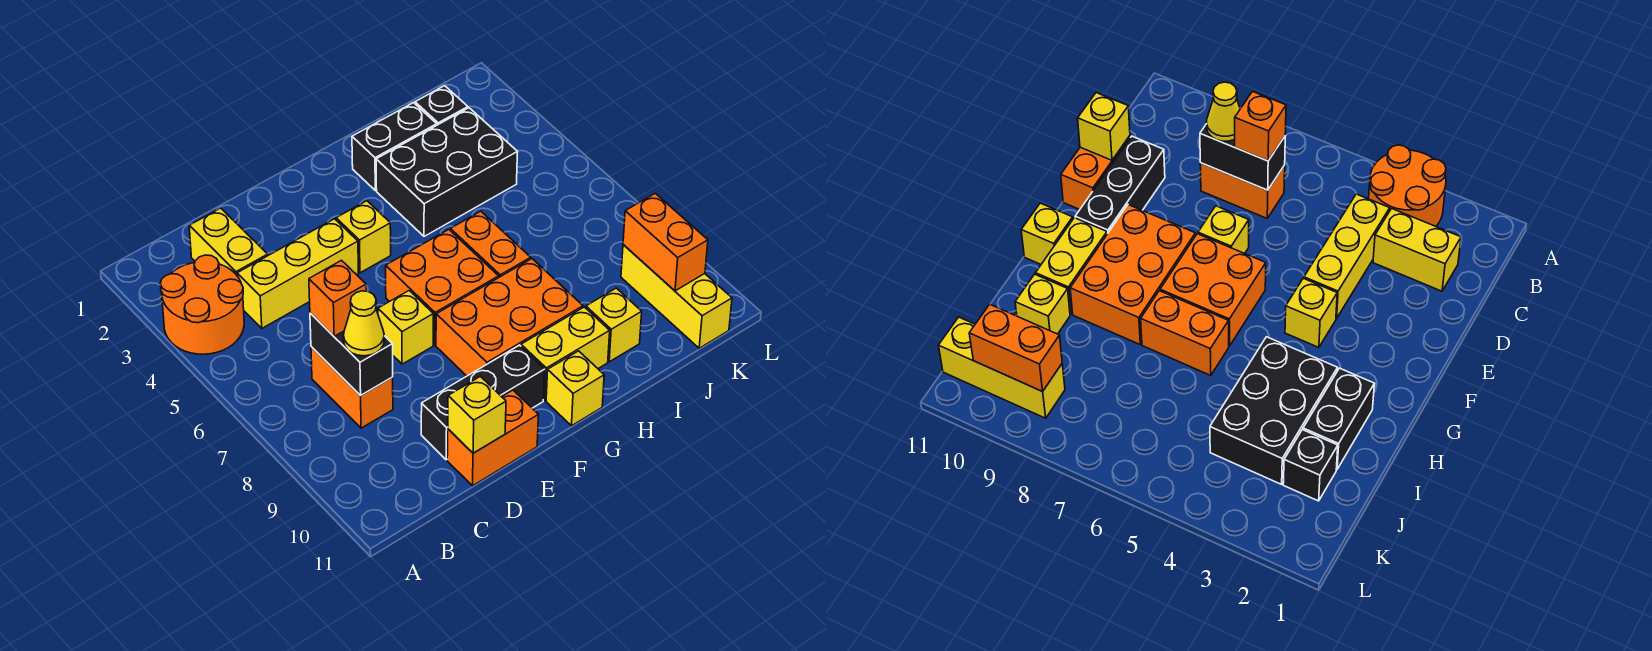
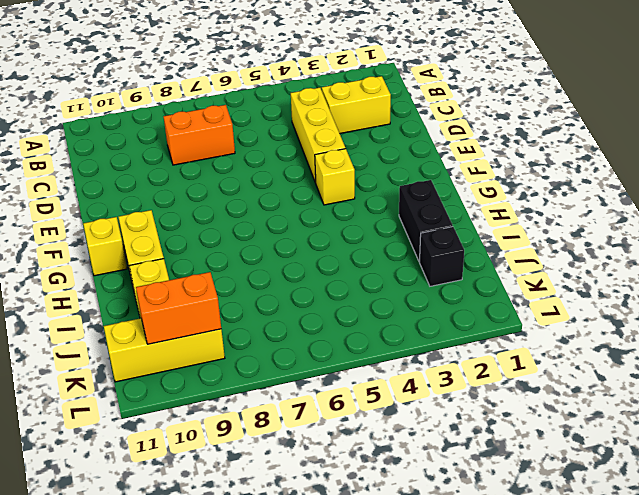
none -> orange round brick A3:B4 level 1
none -> black brick D10:F10 level 1
none -> orange brick D11:E11 level 1

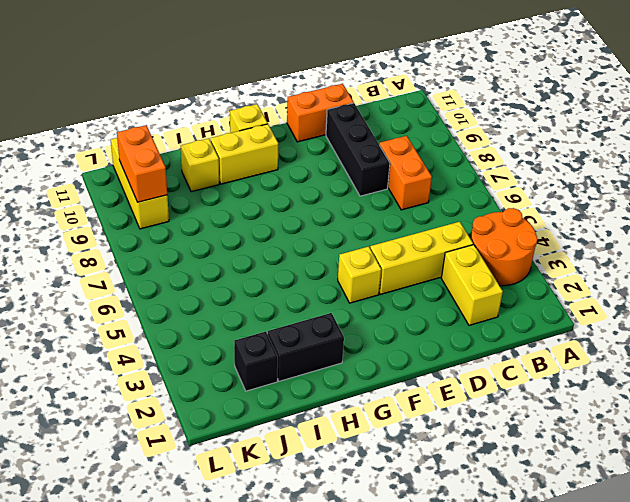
black brick D8:D10 level 1 -> black brick D10:F10 level 1
none -> yellow brick E7 level 1
none -> orange brick F6:G7 level 1
none -> orange brick F8:H9 level 1

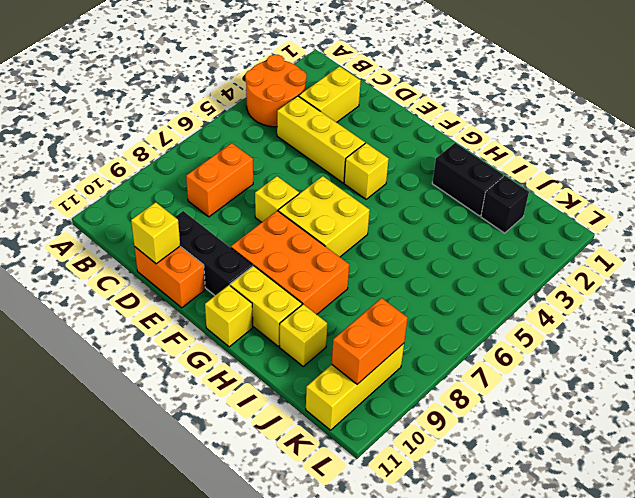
yellow brick F6:G7 level 1 -> orange brick F6:G7 level 1
none -> black brick H3:J4 level 1
none -> orange brick H6:H7 level 1
none -> black brick C7:C8 level 2

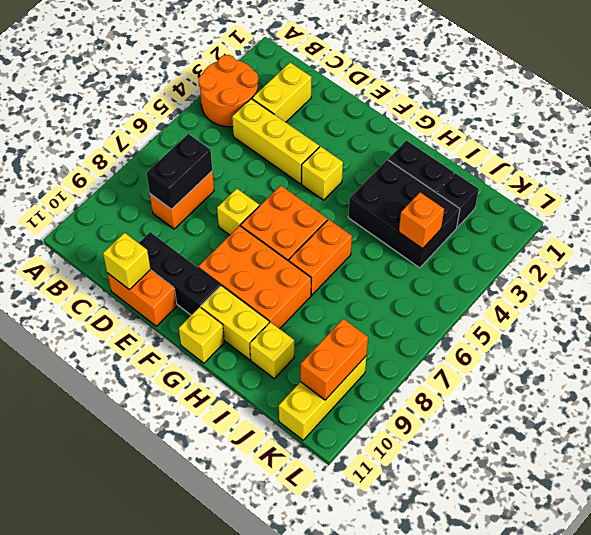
orange brick J4 level 2 -> orange brick C7 level 3
none -> yellow cone C8 level 3

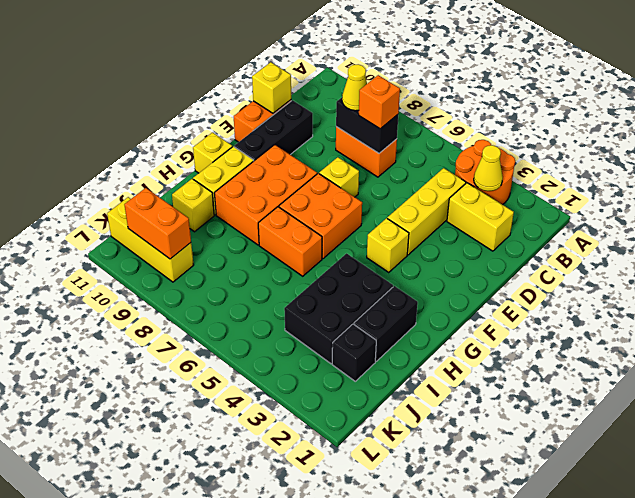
yellow cone B3 level 2 -> none

